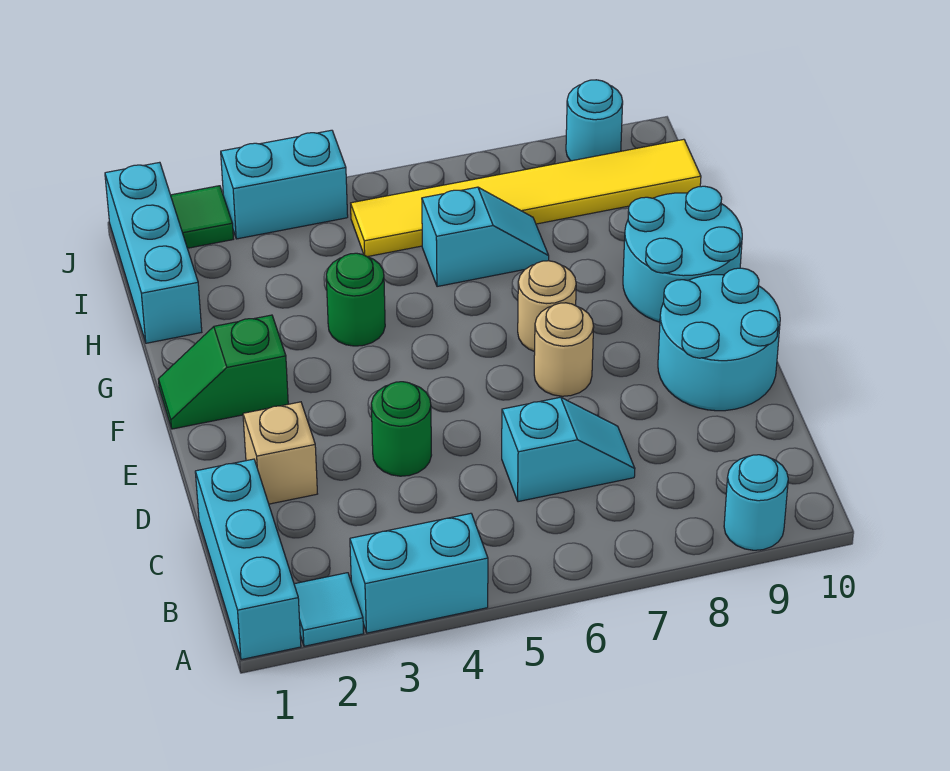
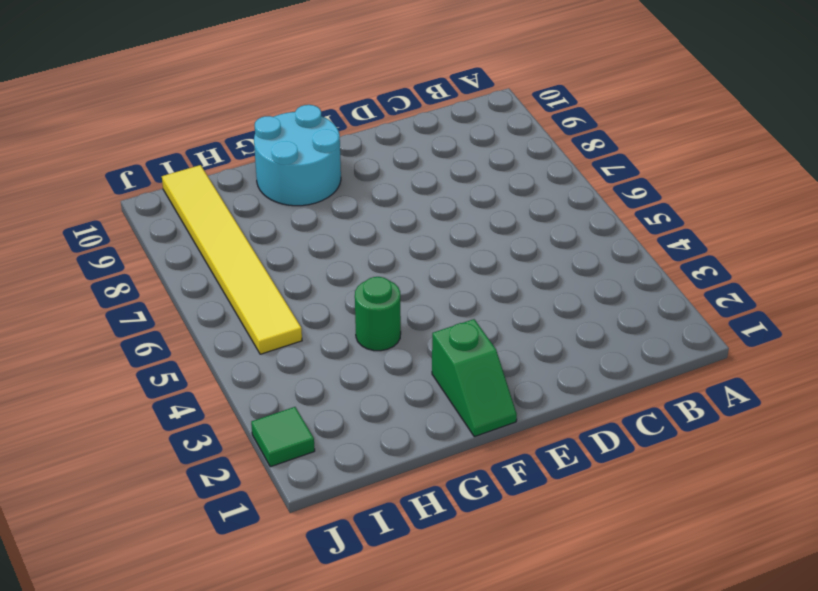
none -> cyan brick A1:C1 level 1
none -> cyan tile A2 level 1
none -> cyan brick A3:A4 level 1

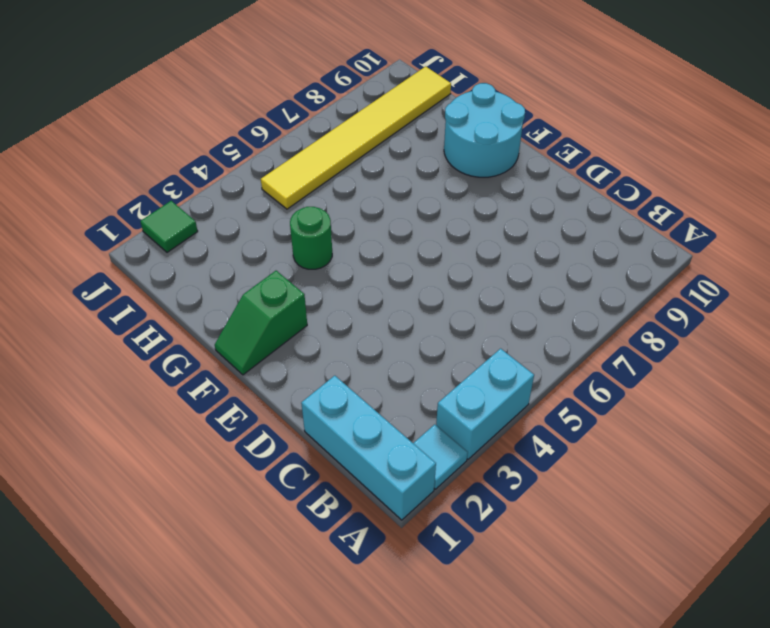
none -> cyan round brick A9 level 1
none -> cyan slope C6:C7 level 1 top 6
none -> tan brick D2 level 1

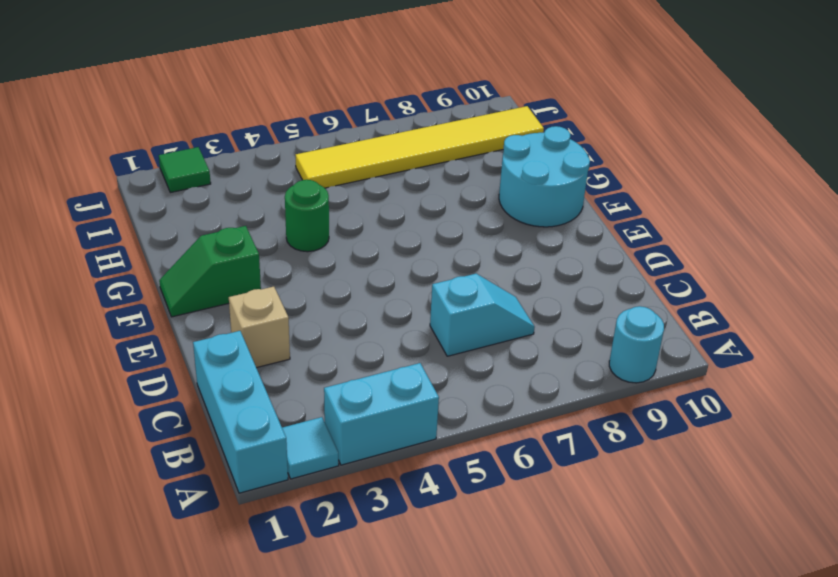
none -> green round brick D4 level 1
none -> cyan round brick D9:E10 level 1
none -> tan round brick E7 level 1

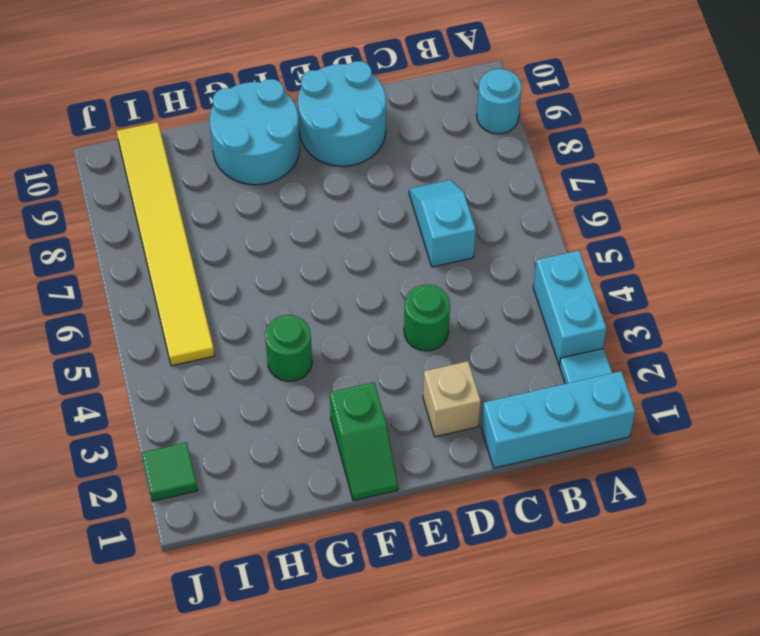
none -> tan round brick E7 level 1
none -> tan round brick F7 level 1
none -> cyan brick H1:J1 level 1

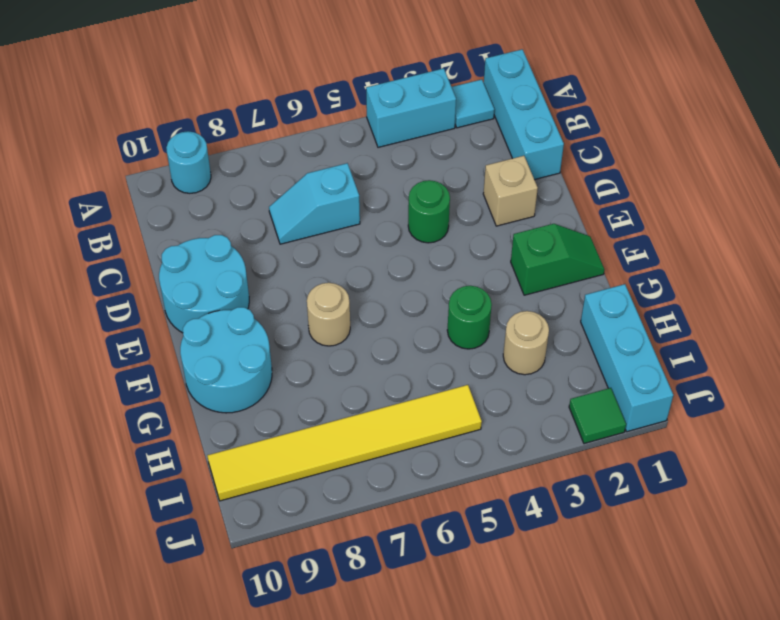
tan round brick H3 level 1 -> tan round brick E7 level 1
none -> cyan slope H6:H7 level 1 top 6
none -> cyan brick J3:J4 level 1
none -> cyan round brick J9 level 1

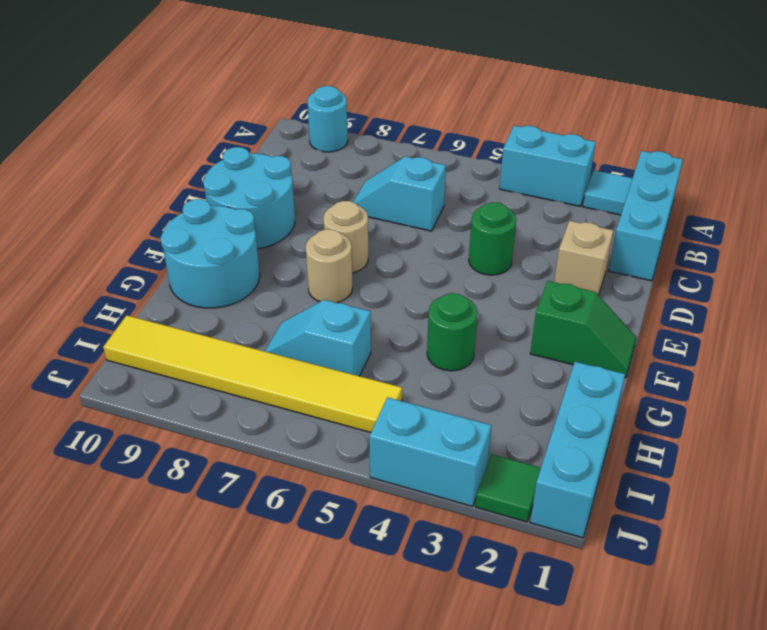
none -> cyan round brick J9 level 1

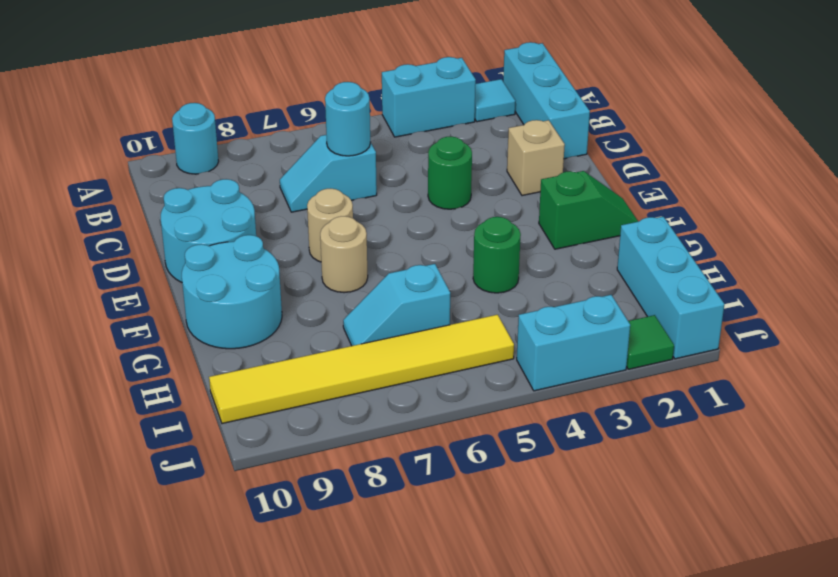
cyan round brick C6 level 2 -> cyan round brick J9 level 1

